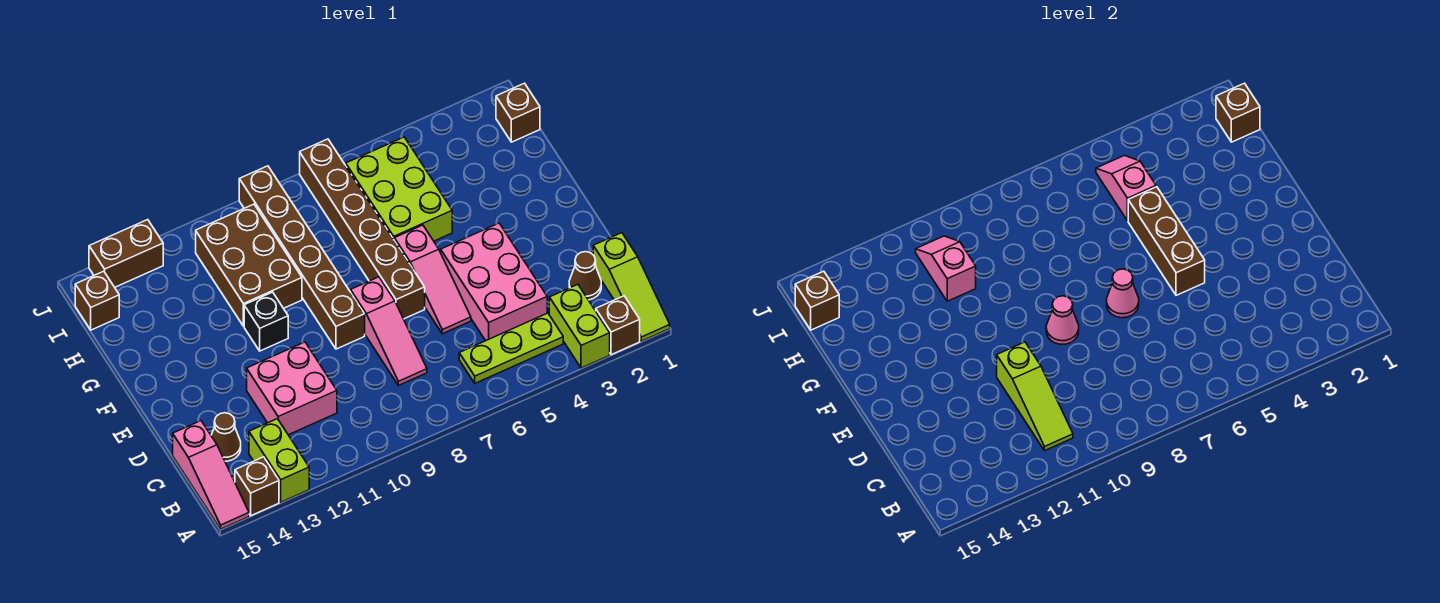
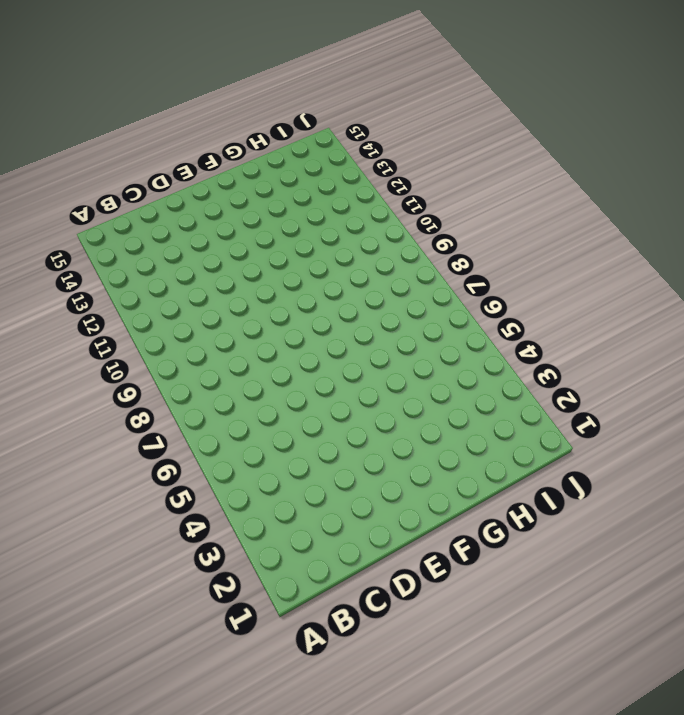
none -> lime slope A1:C1 level 1 top C
none -> brown brick A2 level 1
none -> lime brick A3:B3 level 1

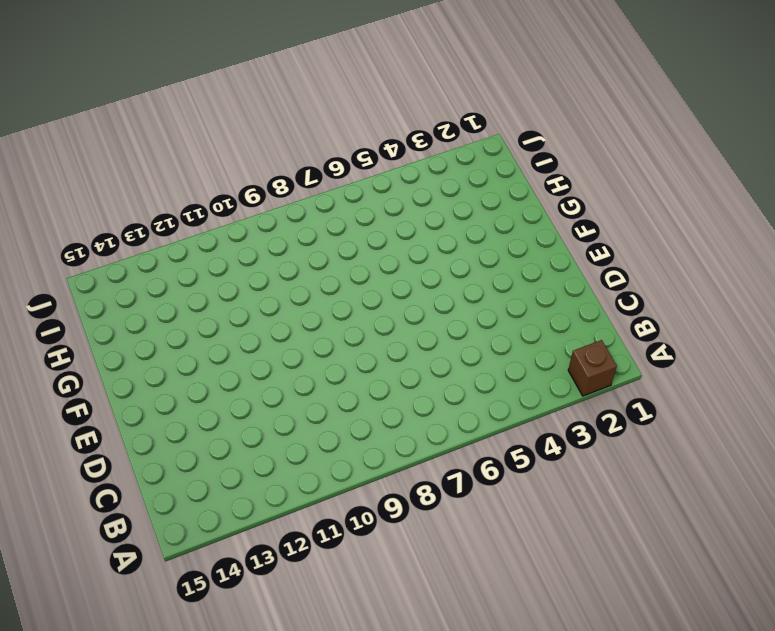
none -> lime slope A1:C1 level 1 top C
none -> lime brick A3:B3 level 1
none -> lime brick A13:B13 level 1

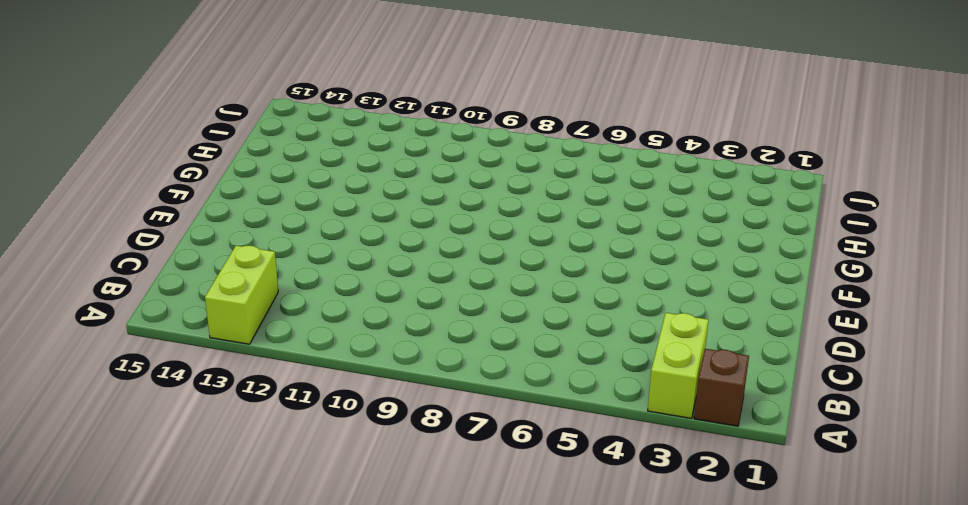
none -> lime slope A1:C1 level 1 top C
none -> brown brick A14 level 1
none -> pink slope A15:C15 level 1 top C

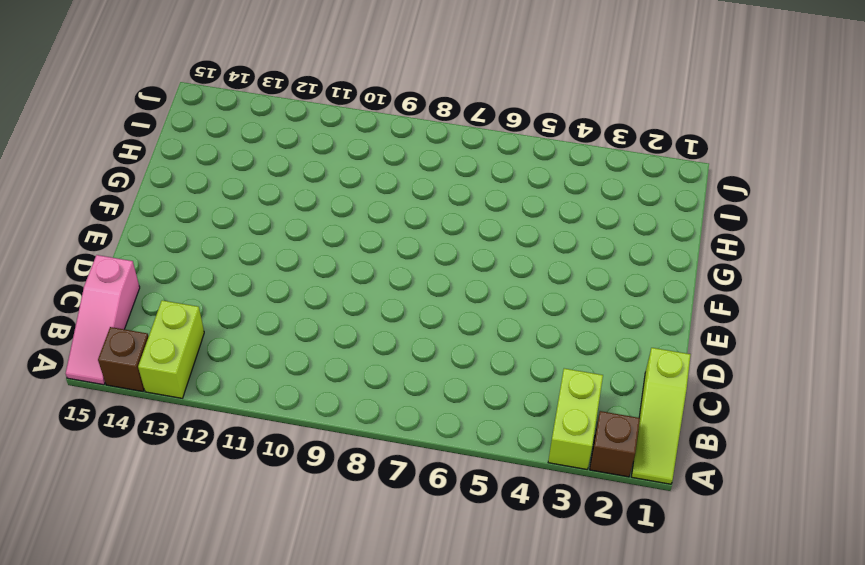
none -> lime plate B4:B6 level 1
none -> brown cone C2 level 1
none -> pink brick C4:E5 level 1

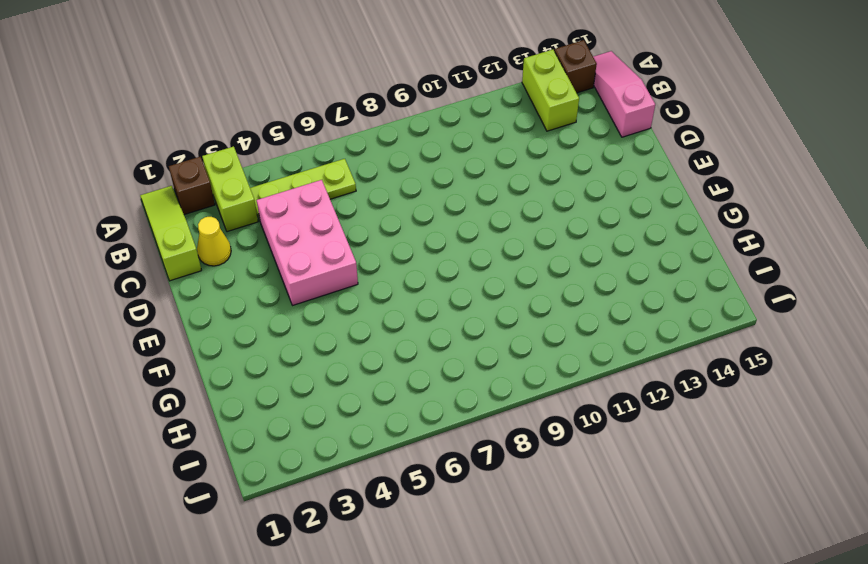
yellow cone C2 level 1 -> brown cone C2 level 1
none -> pink slope C8:E8 level 1 top E
none -> pink brick C11:D12 level 1
none -> brown cone C14 level 1

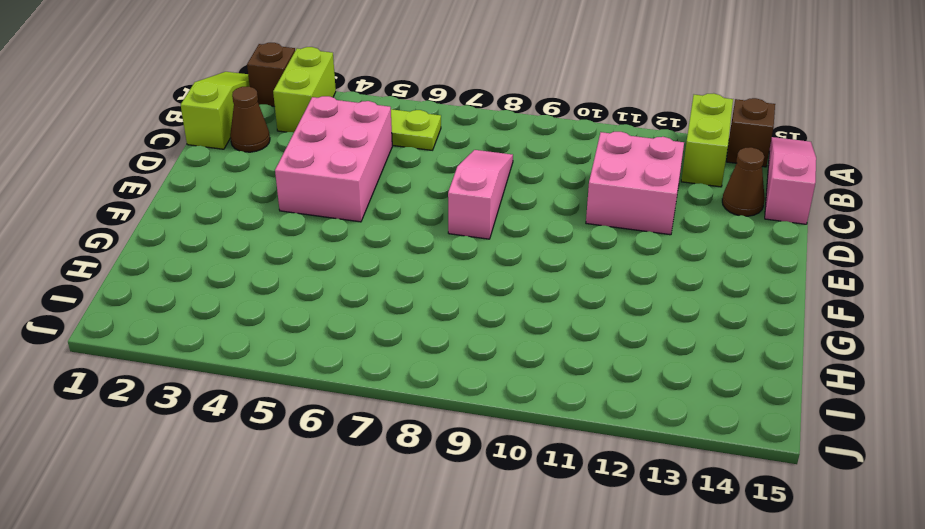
none -> pink slope D6:F6 level 1 top F
none -> brown brick E7:J7 level 1
none -> brown brick E9:J9 level 1

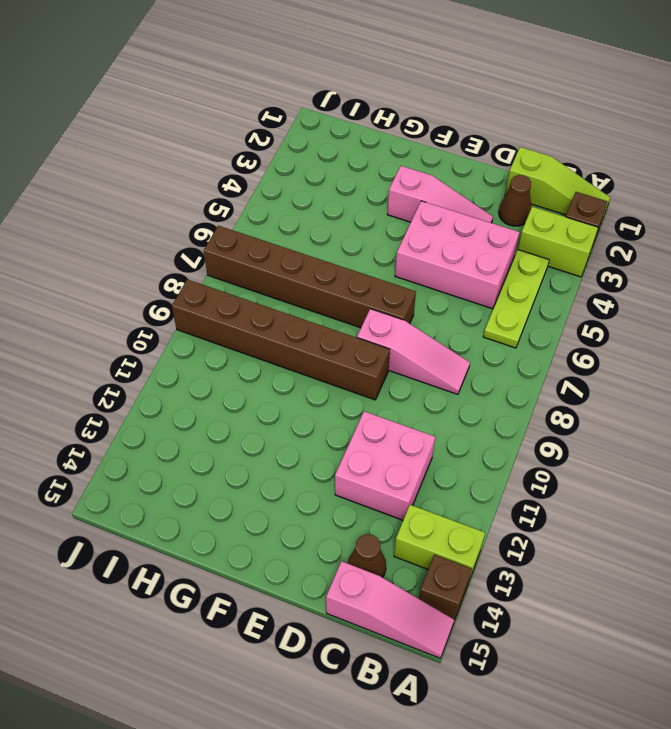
pink slope D3:F3 level 1 top F -> pink slope D6:F6 level 1 top F
none -> black brick F11 level 1
none -> lime brick G5:I6 level 1
none -> brown brick G10:I11 level 1

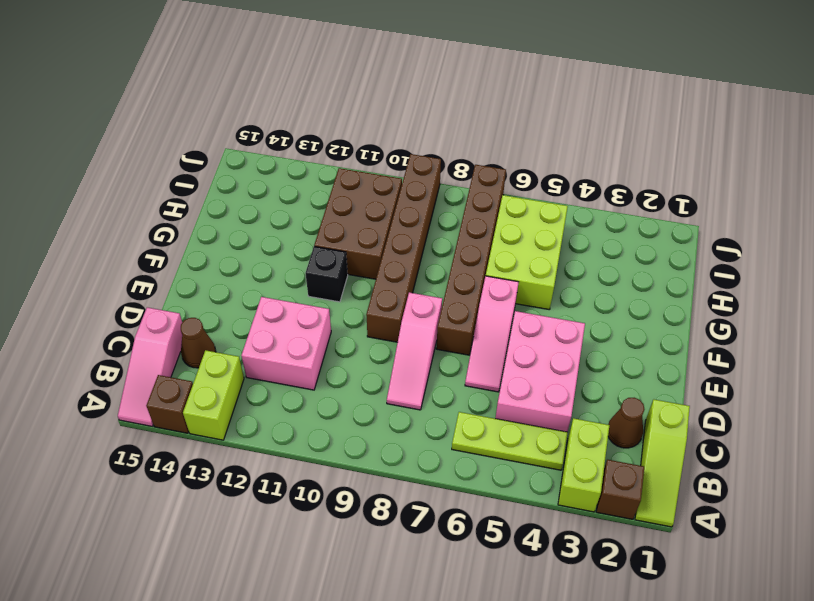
none -> brown brick I1 level 1
none -> brown brick I15 level 1
none -> brown brick J13:J14 level 1

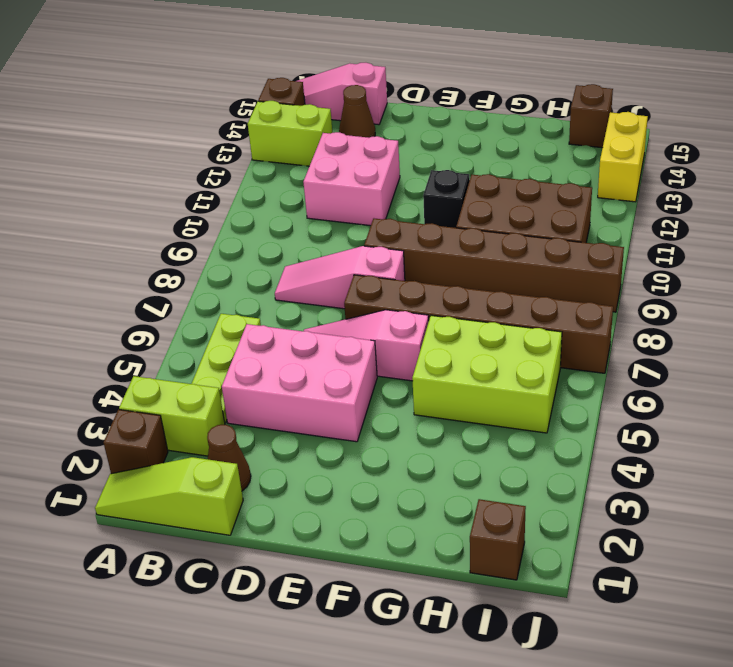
yellow brick J13:J14 level 1 -> brown brick J13:J14 level 1
none -> lime slope B11:D11 level 2 top D
none -> brown brick E5:G5 level 2
none -> pink cone E7 level 2

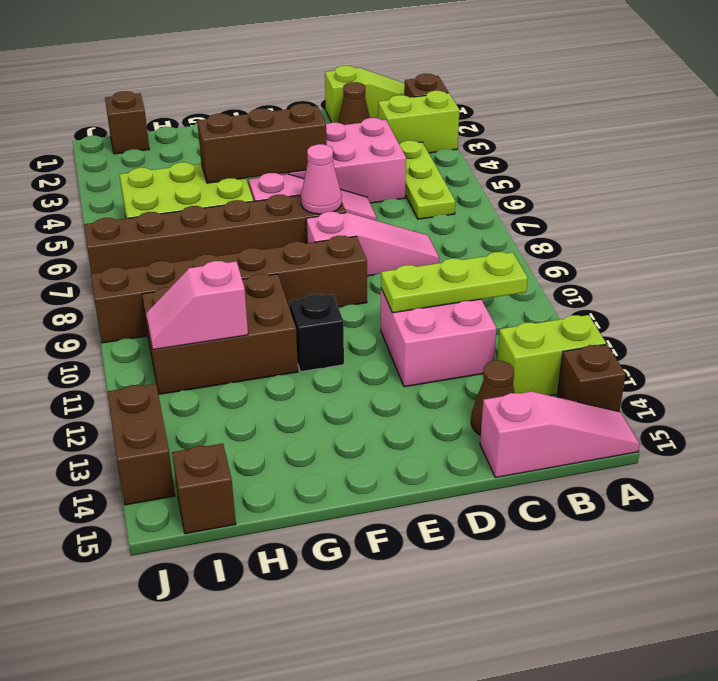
lime plate B11:D11 level 2 -> lime slope B11:D11 level 2 top D
none -> pink cone E9 level 2
none -> pink slope H5:I5 level 2 top H
none -> brown brick I1 level 2

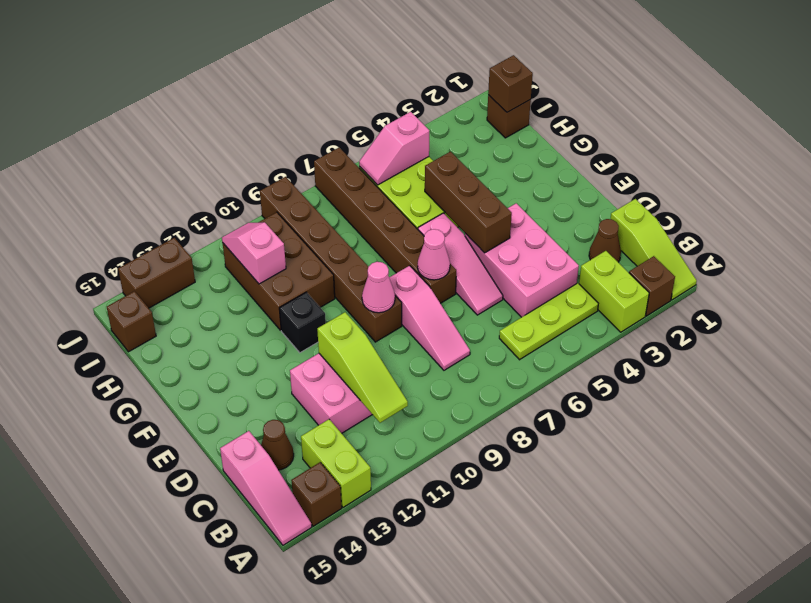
pink slope I5:I6 level 2 top 5 -> pink slope H5:I5 level 2 top H
none -> brown brick I15 level 2

